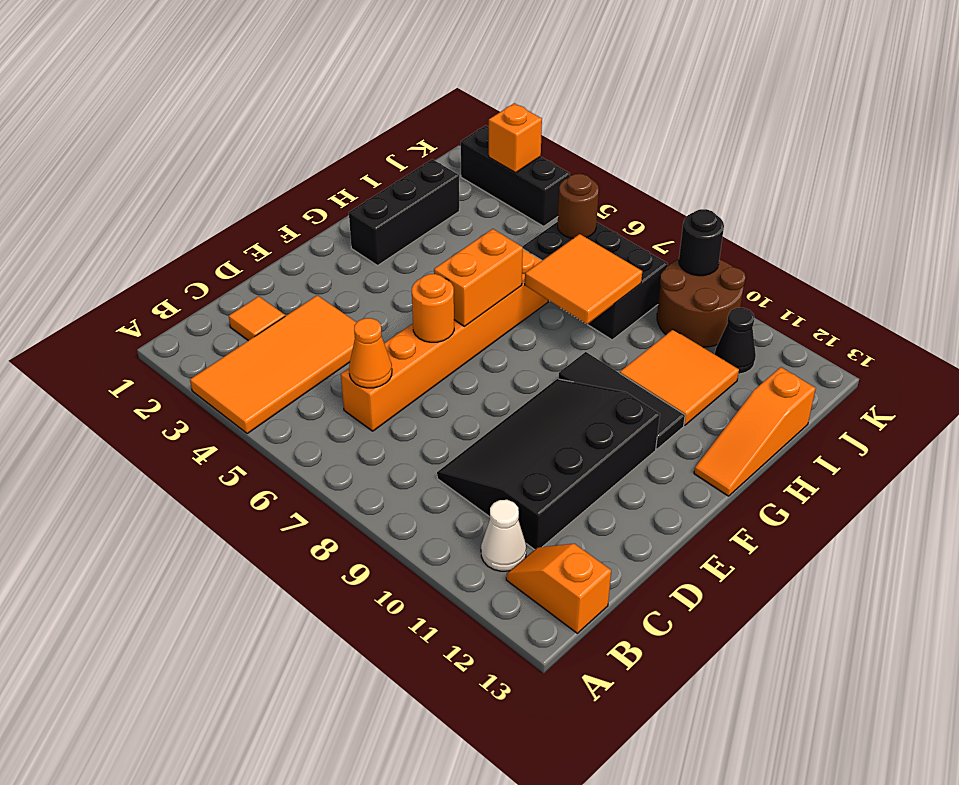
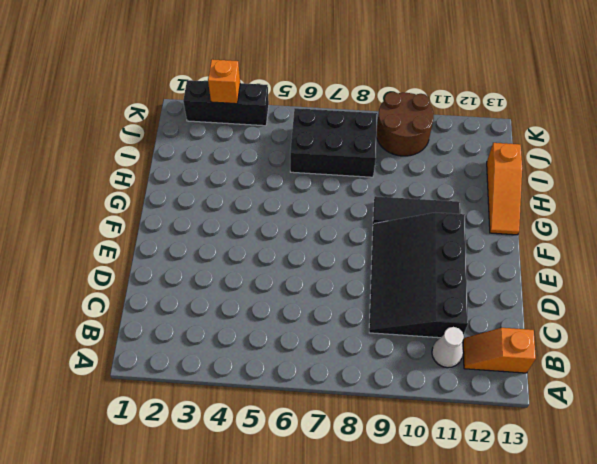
none -> orange tile A3:D4 level 1
none -> orange tile C2 level 1
none -> orange brick C6:H6 level 1

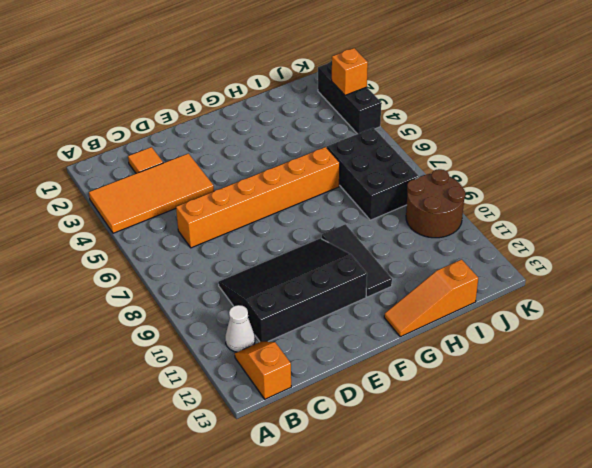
none -> black brick G2:I2 level 1
none -> orange tile H10:I11 level 1
none -> black cone J11 level 1

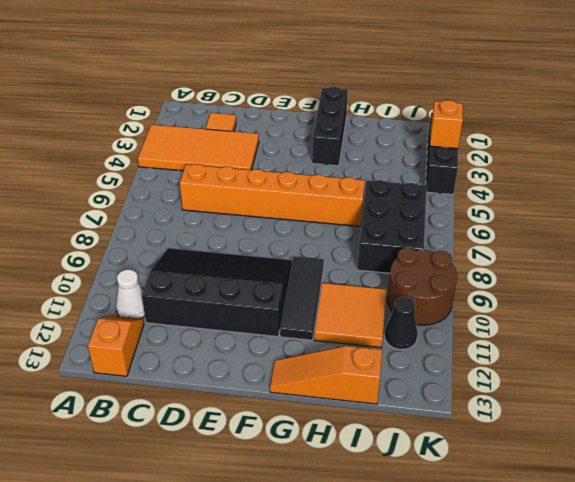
black brick G1:G3 level 1 -> black brick G2:I2 level 1
none -> orange cone C6 level 2
none -> orange round brick E6 level 2
none -> orange brick F6:G6 level 2

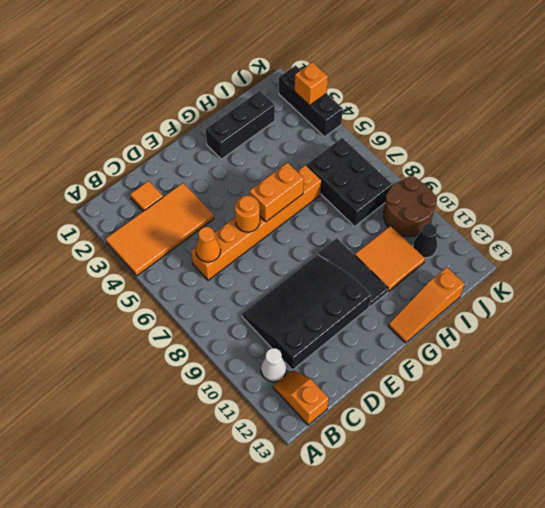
none -> orange tile H7:I8 level 2
none -> brown round brick J6 level 2
none -> black round brick K9 level 2

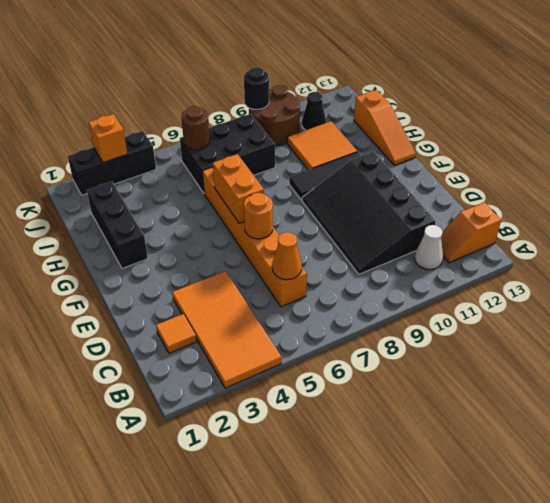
none -> orange tile H7:I8 level 2

